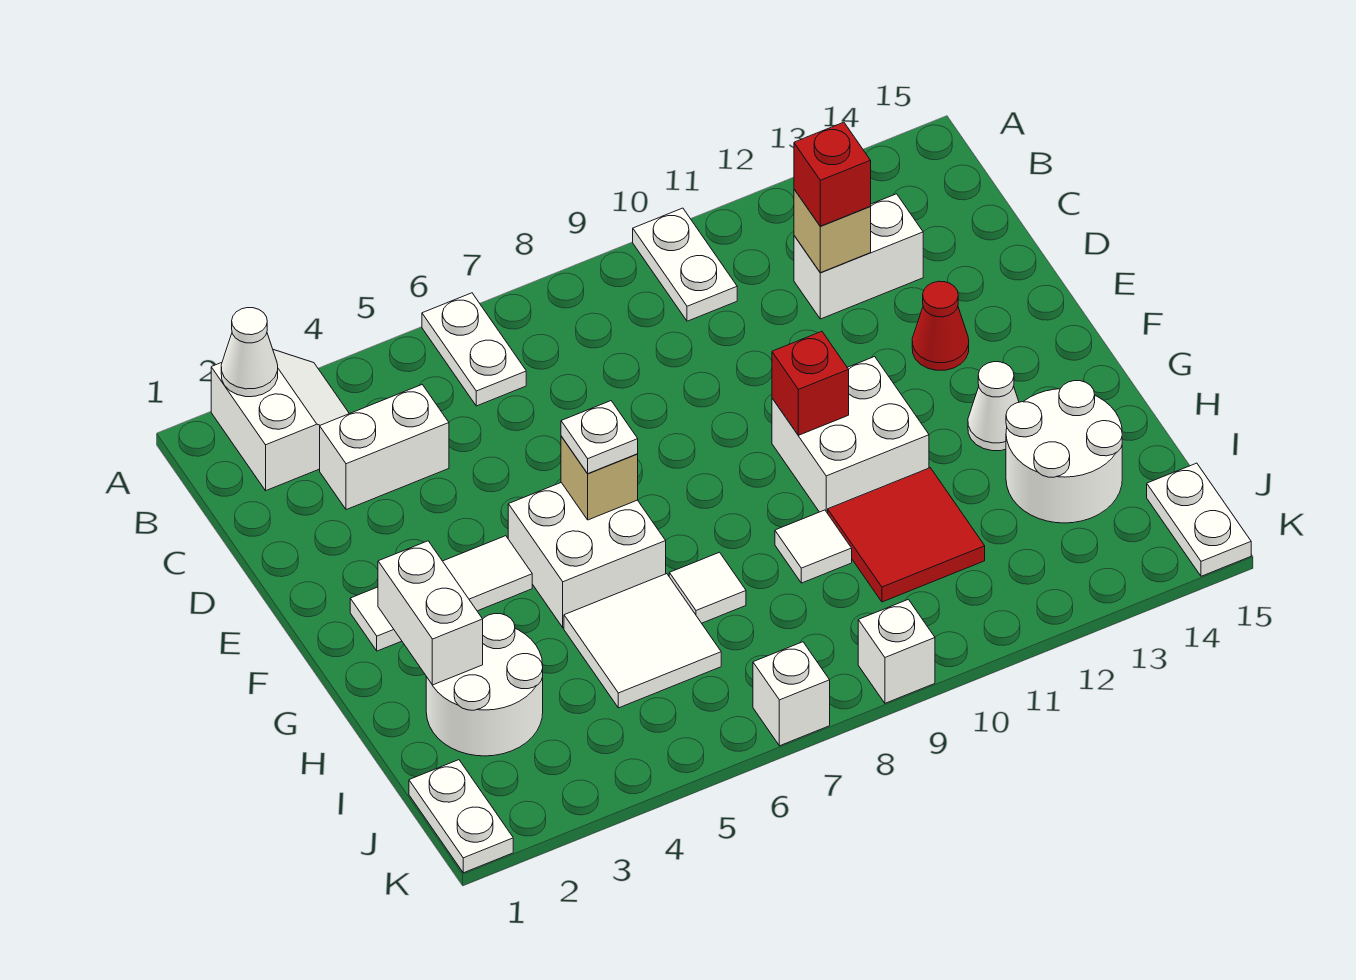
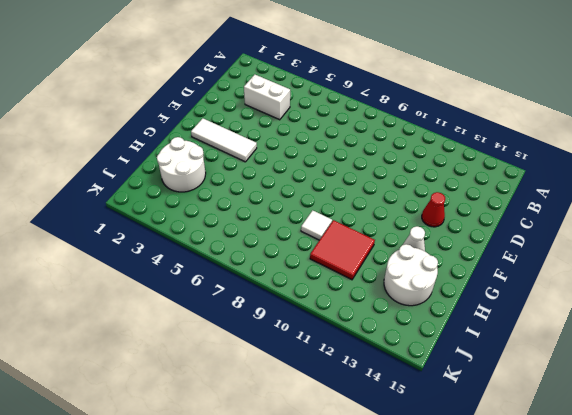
none -> white slope A2:B3 level 1 top 2
none -> white plate A6:B6 level 1
none -> white plate A10:B10 level 1

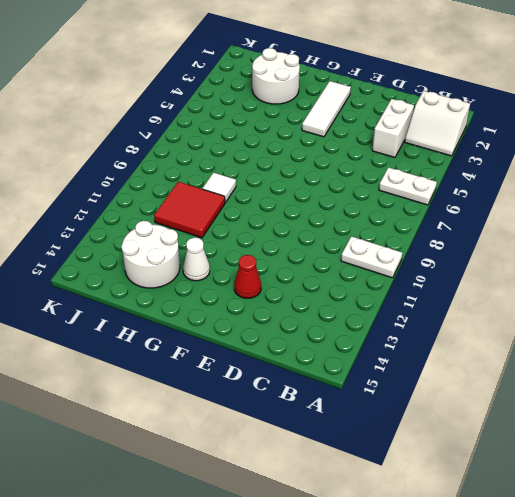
none -> white brick C12:C13 level 1
none -> white brick F5:G6 level 1
none -> white brick F10:G11 level 1

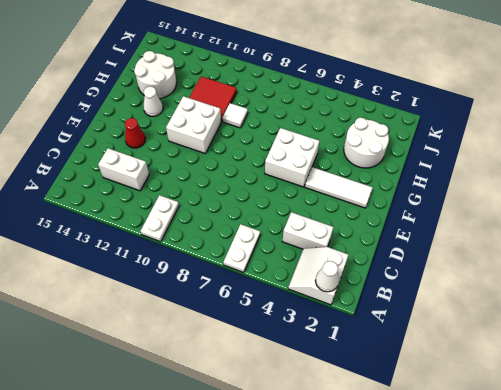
none -> white tile H5:I6 level 1
none -> white tile H7 level 1
none -> white plate J1:K1 level 1

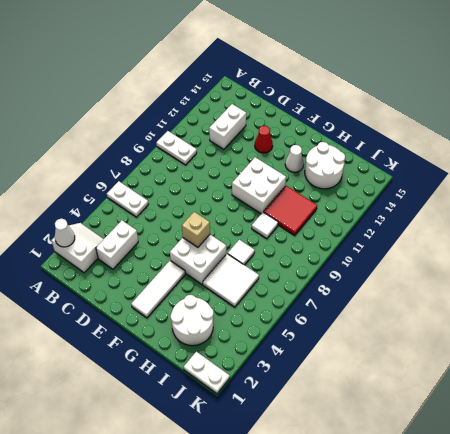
none -> white plate J15:K15 level 1
none -> white brick K7 level 1
none -> white brick K9 level 1

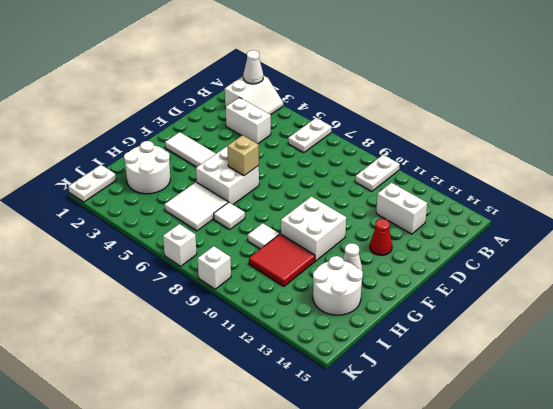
none -> white plate J15:K15 level 1
none -> tan brick C12 level 2
none -> red brick F10 level 2

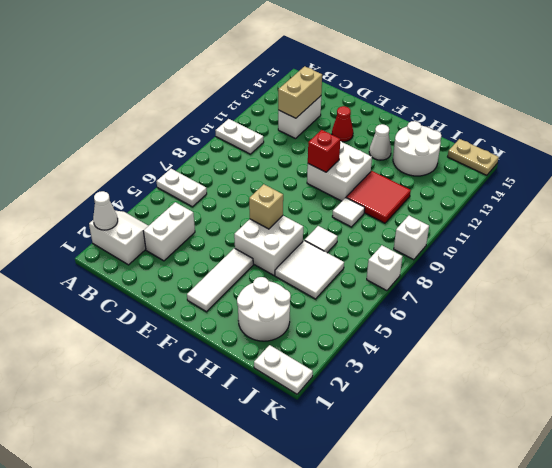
tan brick C12:C13 level 2 -> tan brick C12 level 2
tan plate J15:K15 level 1 -> white plate J15:K15 level 1
none -> white brick G2:H2 level 2
none -> red brick C12 level 3
none -> white plate F6 level 3

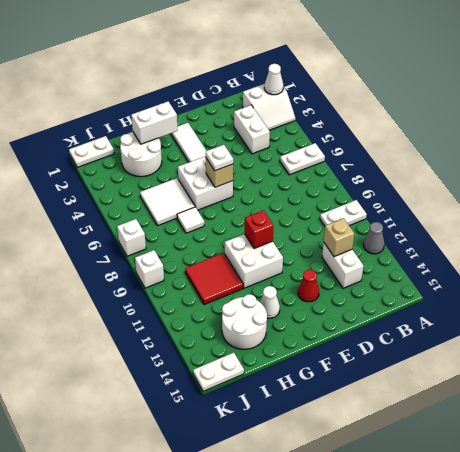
grey cone A12 level 1 -> none
none -> white tile H9 level 1
none -> red brick C12 level 3

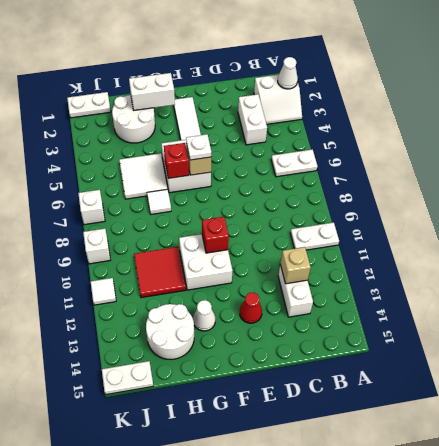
red brick G6 level 2 -> red brick C12 level 3
white tile K11 level 1 -> white tile H9 level 1

